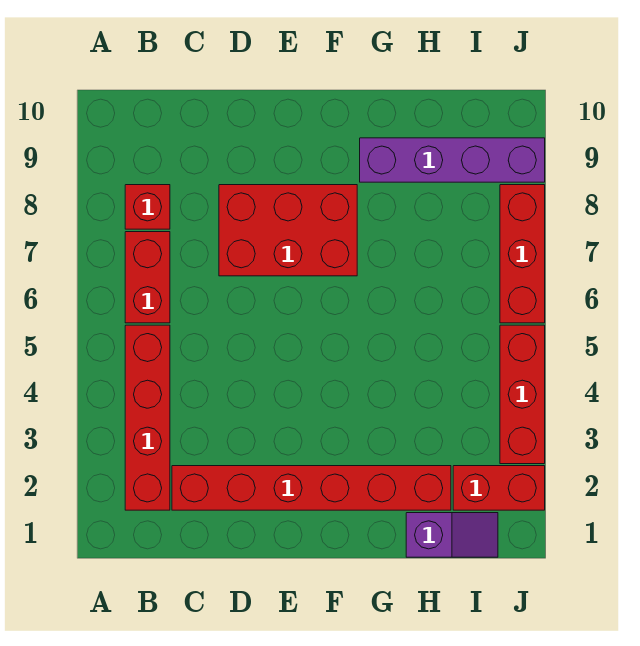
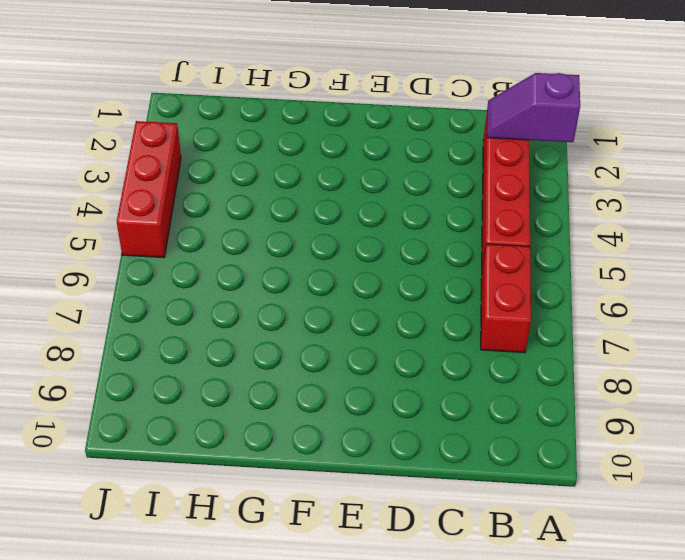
purple slope A2:B2 level 2 top A -> purple slope H1:I1 level 1 top H
none -> red brick B8 level 1
none -> red brick C2:H2 level 1

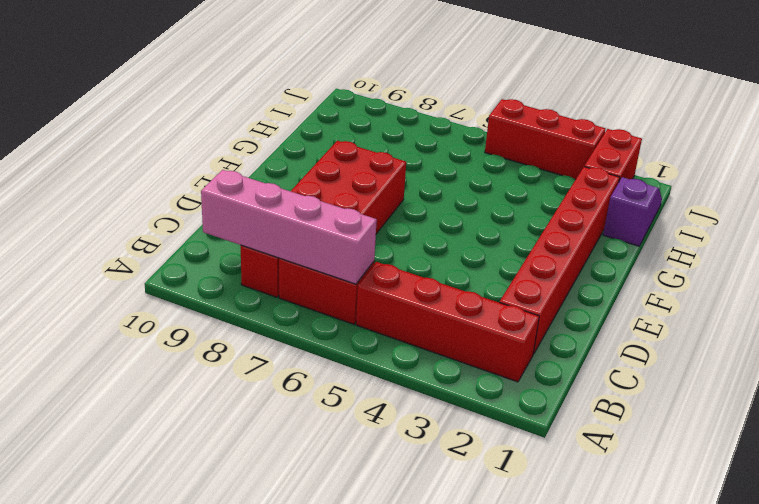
pink brick B6:B9 level 2 -> none
none -> purple brick G9:J9 level 1
none -> red brick J6:J8 level 1

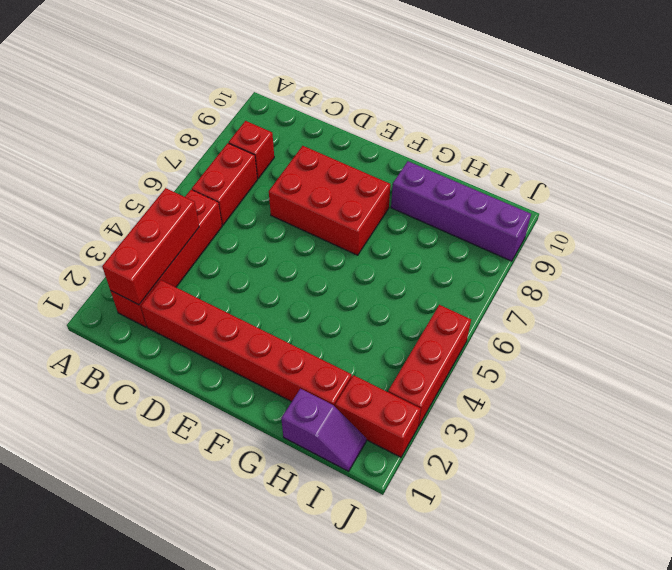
red brick B2:B4 level 2 -> red brick J6:J8 level 1

